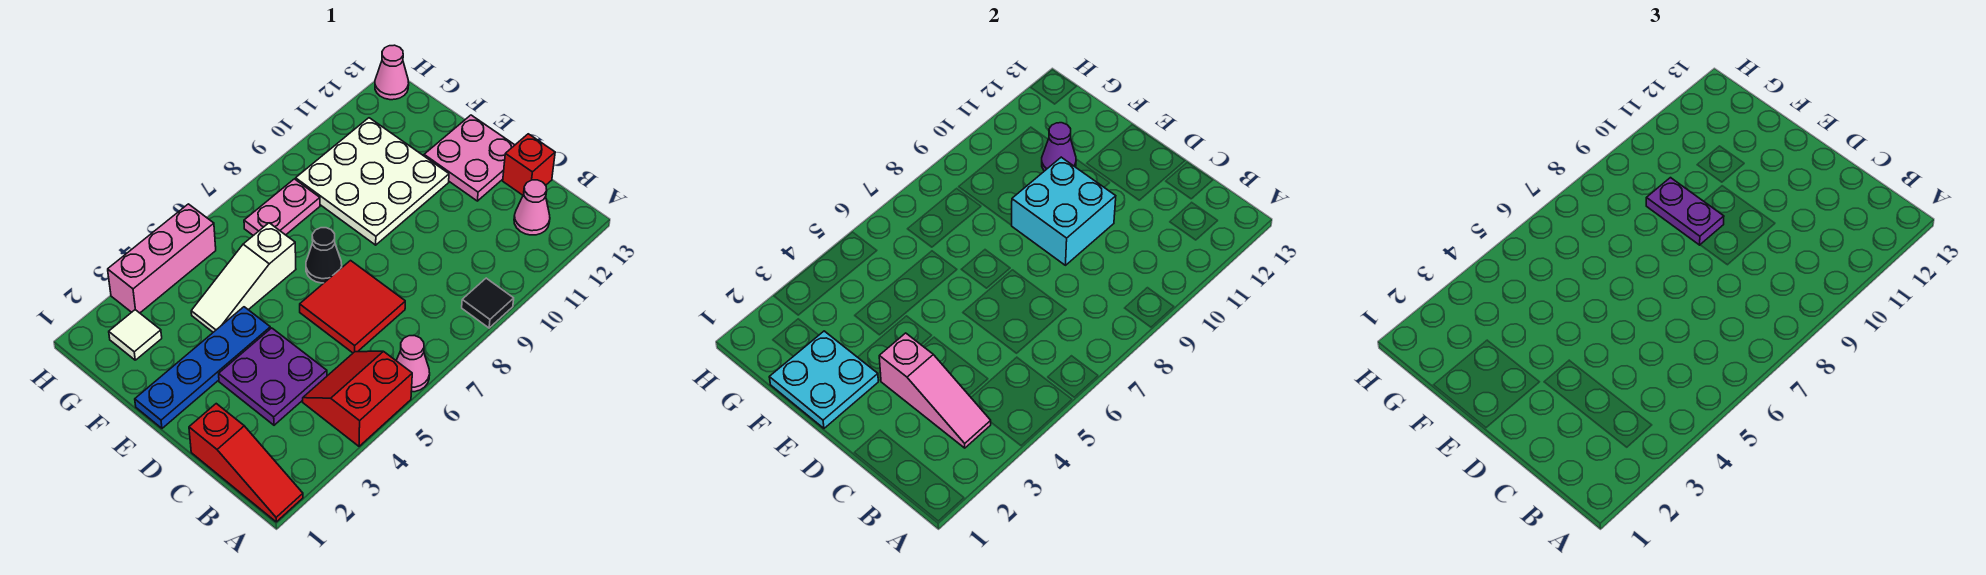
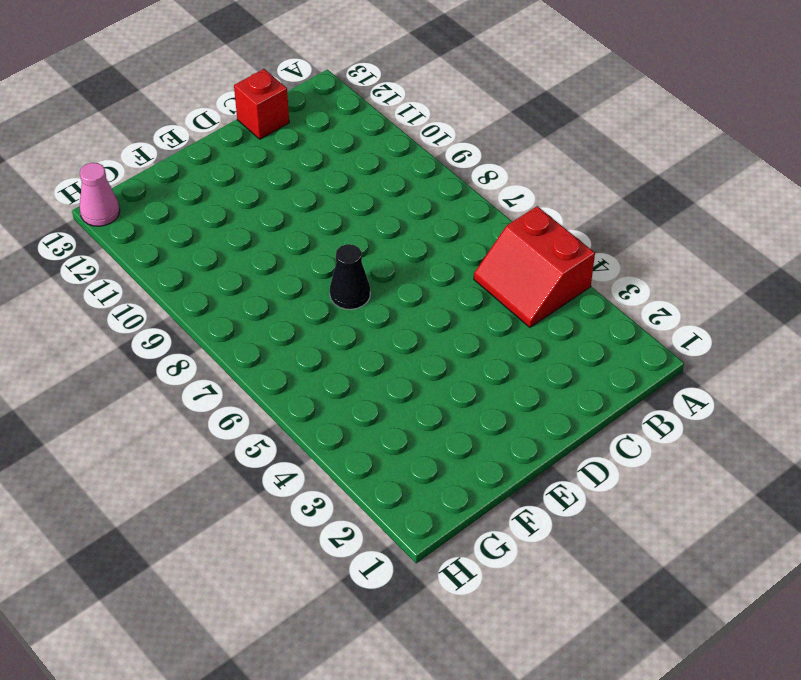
none -> red slope A1:C1 level 1 top C
none -> pink cone A6 level 1
none -> black tile A9 level 1

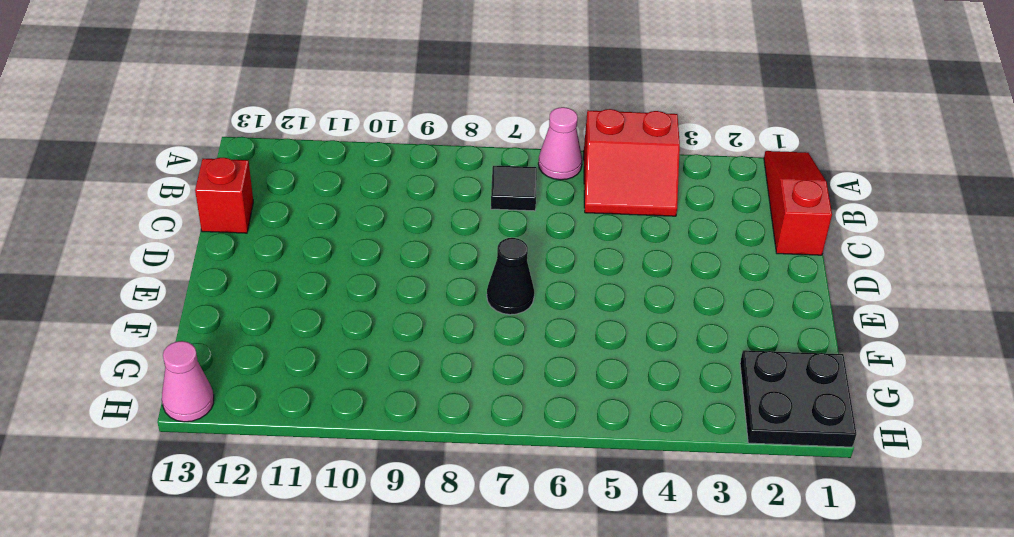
black tile B7 level 1 -> black tile A9 level 1
black plate G1:H2 level 1 -> white tile G2 level 1
none -> pink cone B12 level 1
none -> purple plate C3:D4 level 1
none -> red tile C6:D7 level 1

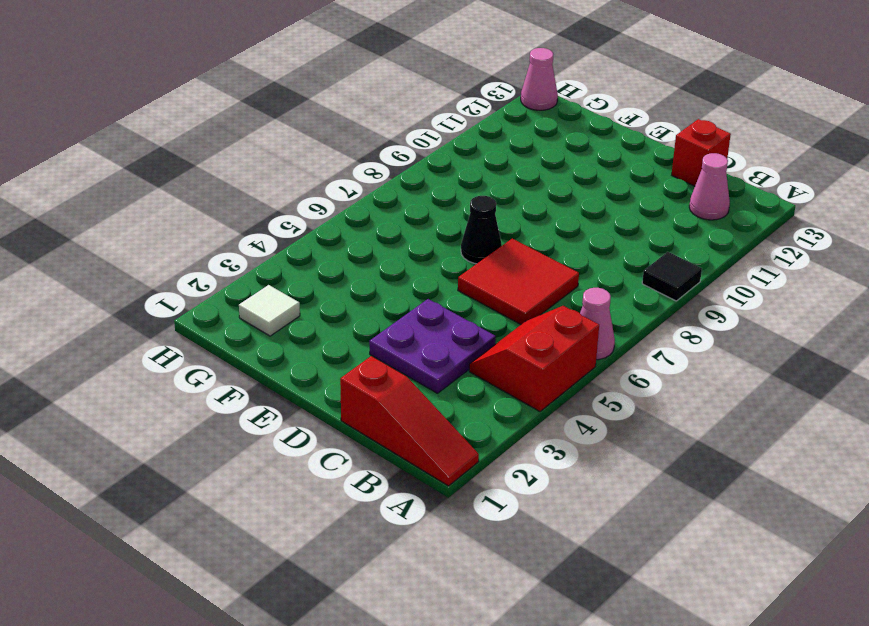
none -> pink plate D12:E13 level 1
none -> blue plate E1:E4 level 1
none -> white plate E9:G11 level 1

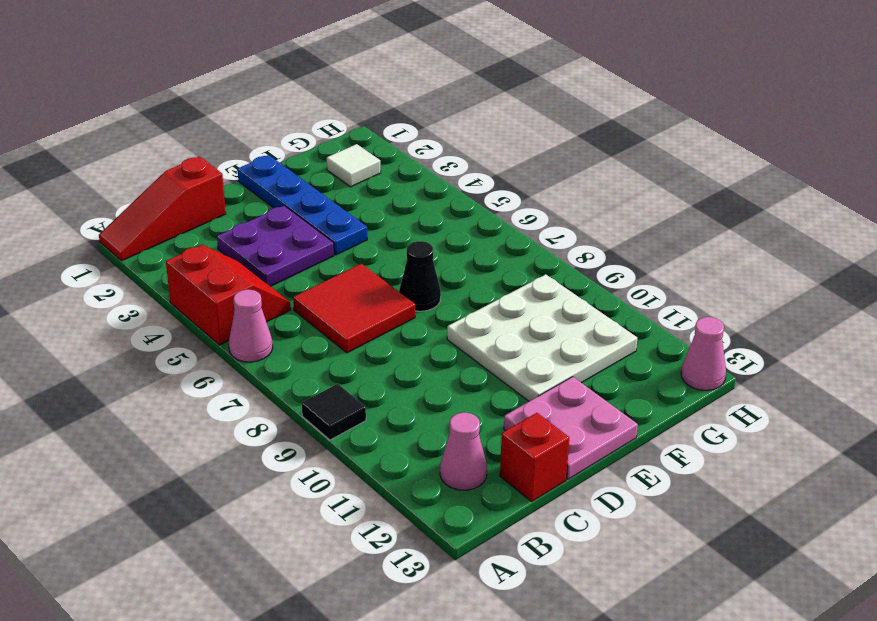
none -> white slope F4:F6 level 1 top 6
none -> pink plate G7:G8 level 1
none -> pink brick H3:H5 level 1

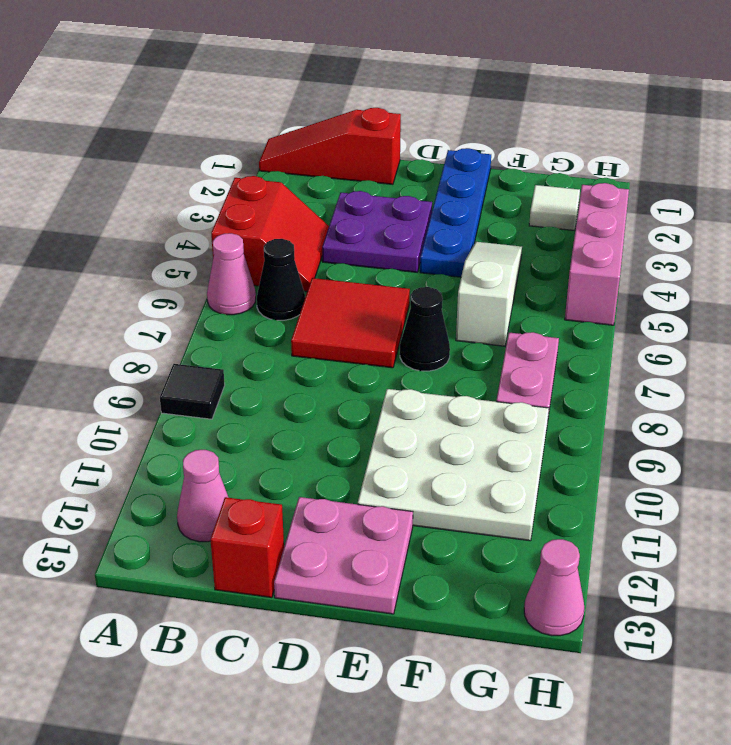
black cone B6 level 1 -> none
none -> pink slope B3:D3 level 2 top D
none -> cyan brick D9:E10 level 2
none -> cyan plate E1:F2 level 2

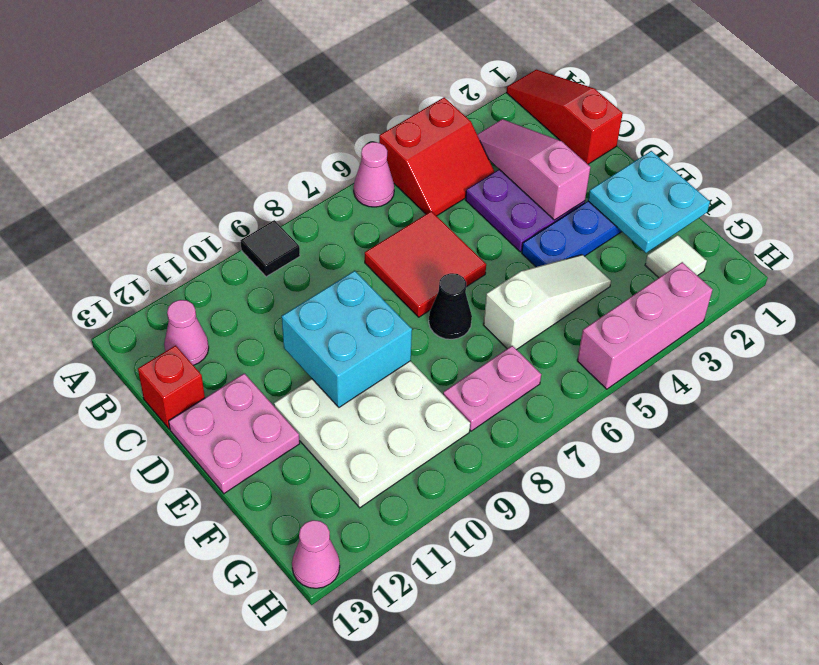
none -> purple cone F11 level 2
none -> purple plate E9:F9 level 3

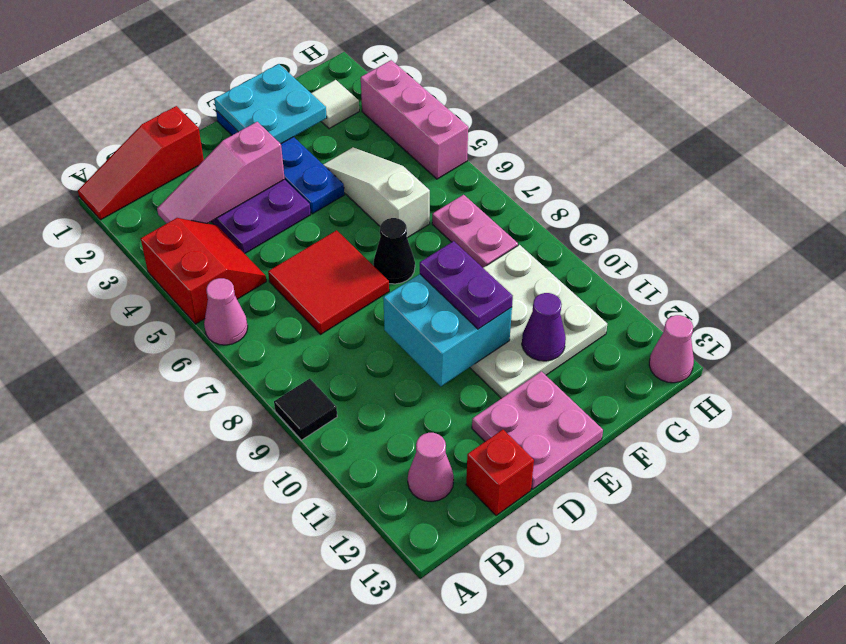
purple plate E9:E10 level 3 -> purple plate E9:F9 level 3

